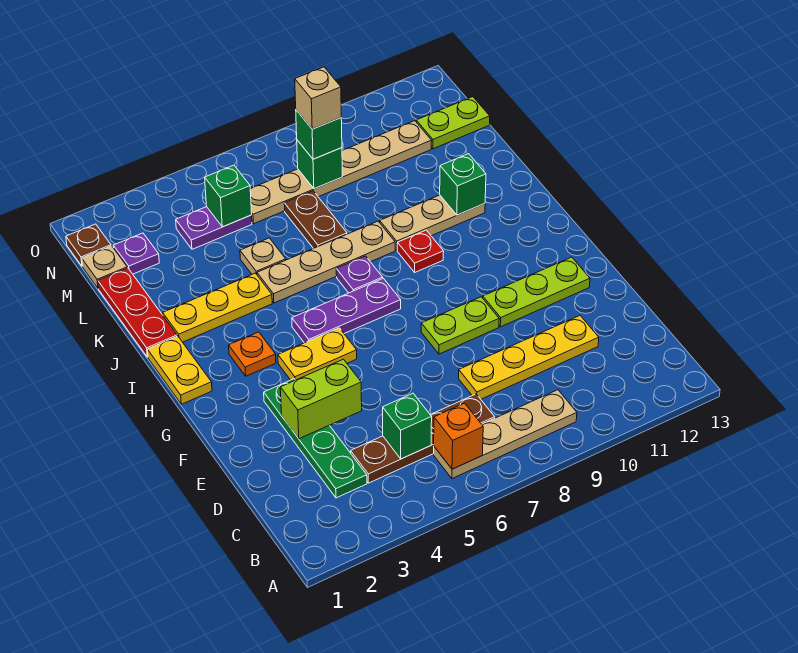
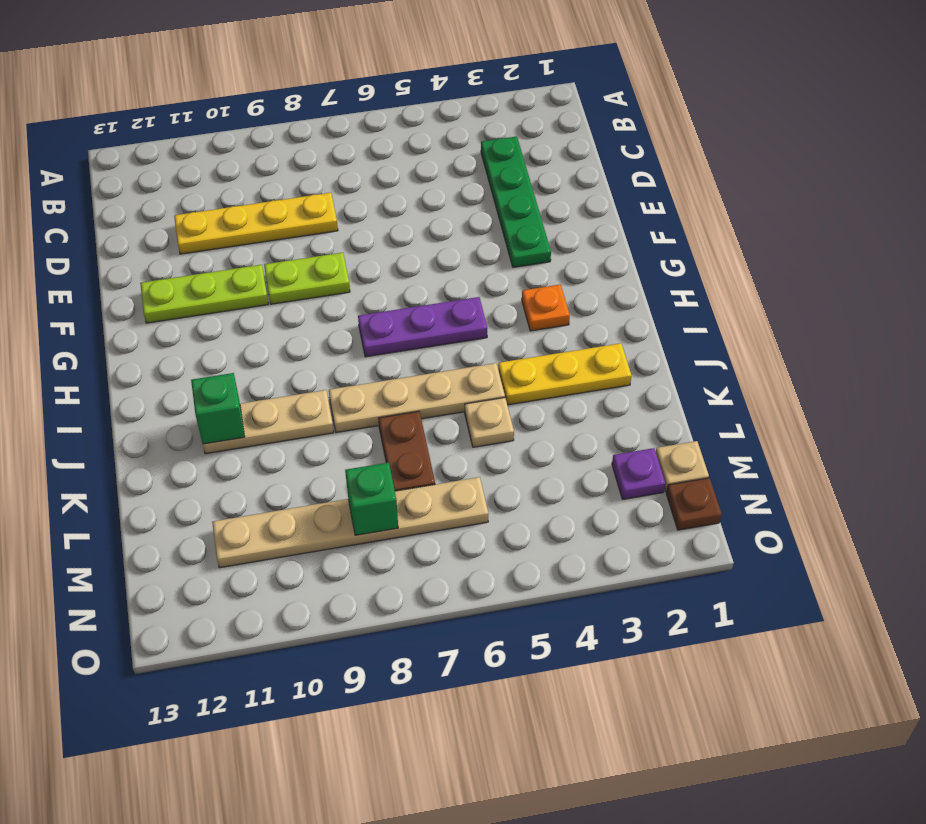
none -> tan plate B6:B9 level 1
none -> brown plate C4:C7 level 1
none -> yellow plate G4:G5 level 1
none -> yellow plate H1:I1 level 1

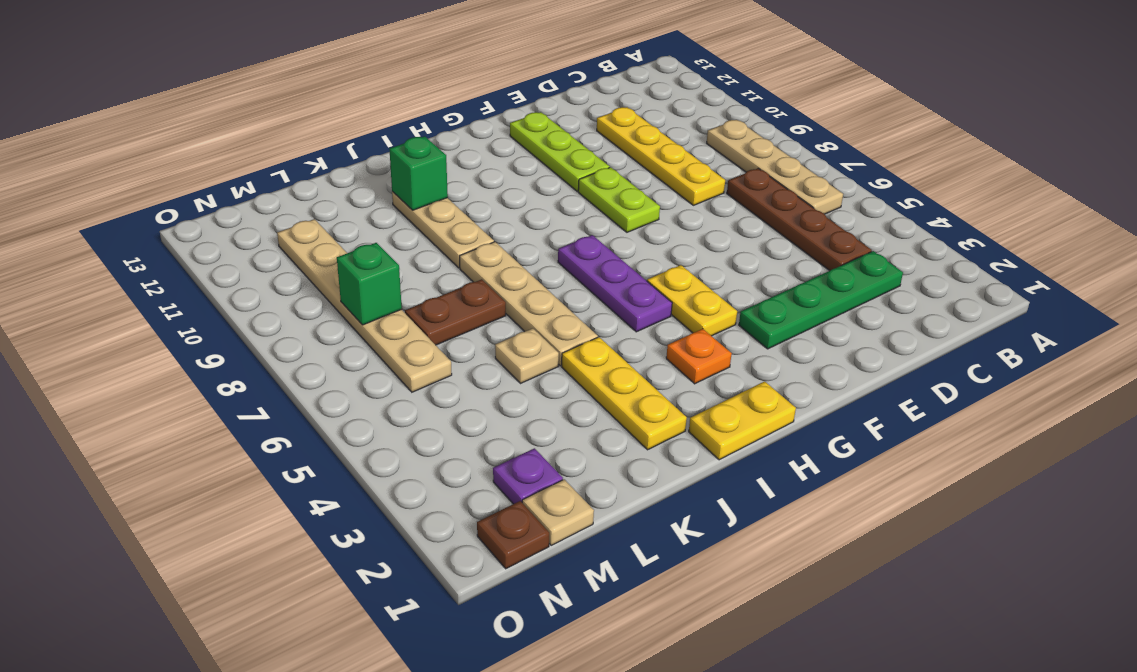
none -> purple plate I7 level 1
none -> red plate I9 level 1
none -> red plate J1:L1 level 1
none -> purple plate M4:M5 level 1

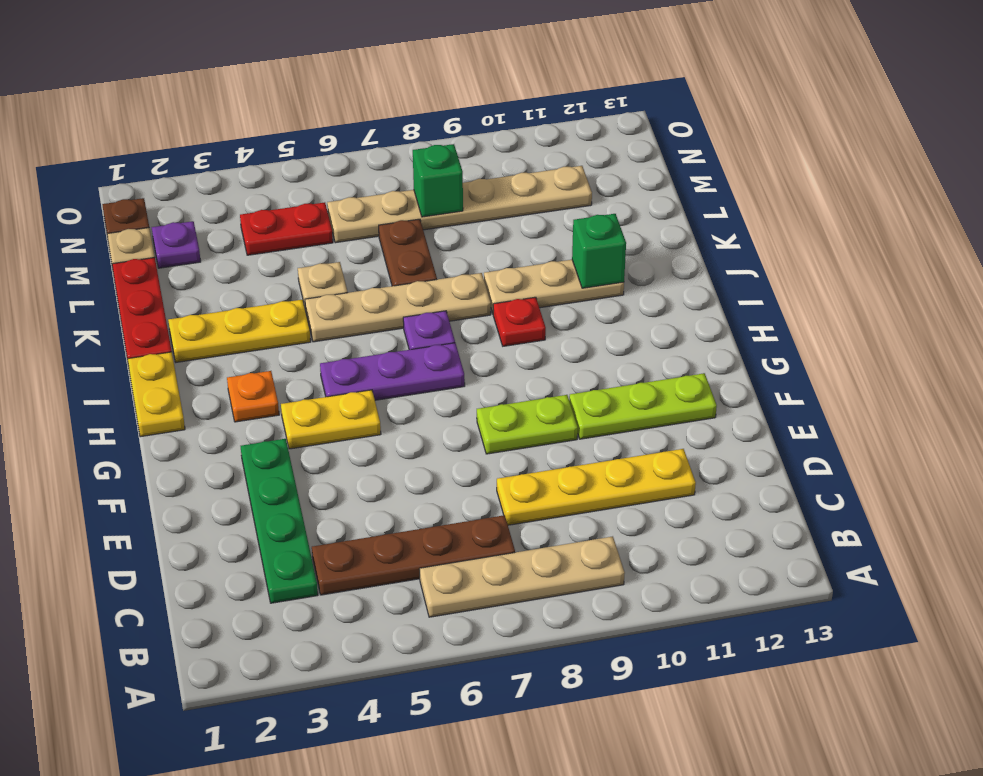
red plate M4:M5 level 1 -> purple plate M4:M5 level 1
none -> lime plate M12:M13 level 1
none -> orange brick B6 level 2
none -> green brick C5 level 2
none -> lime brick E3:E4 level 2

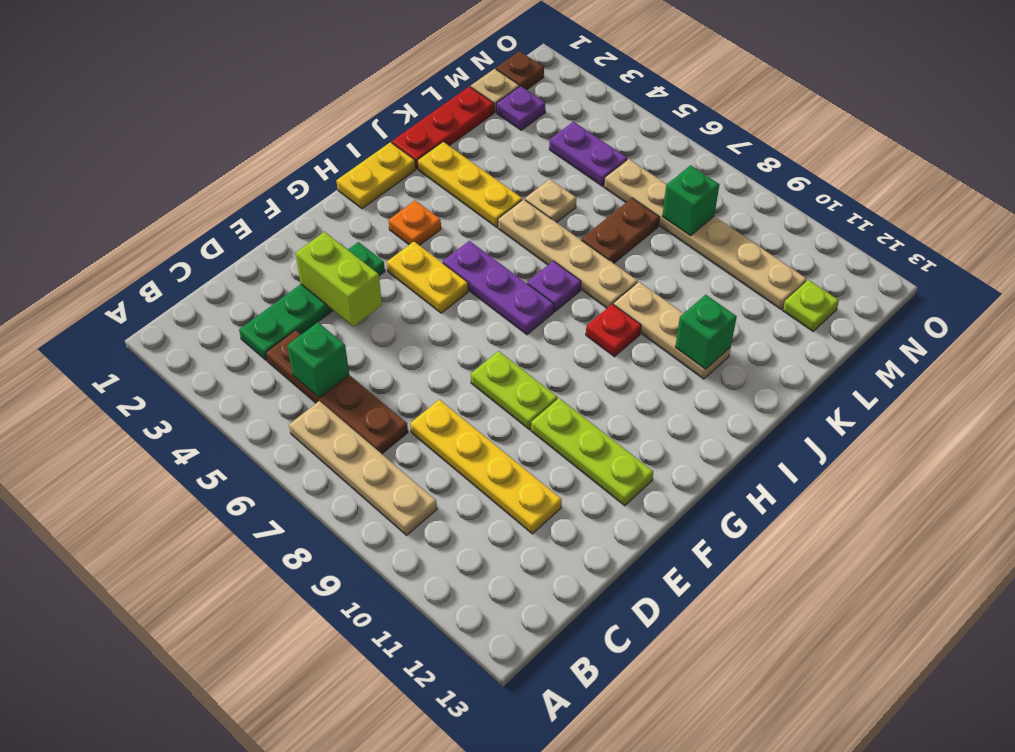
lime plate M12 level 1 -> lime plate M12:M13 level 1
none -> orange brick B6 level 2
none -> green brick M5 level 2
none -> green brick M8 level 3
none -> tan brick M8 level 4

